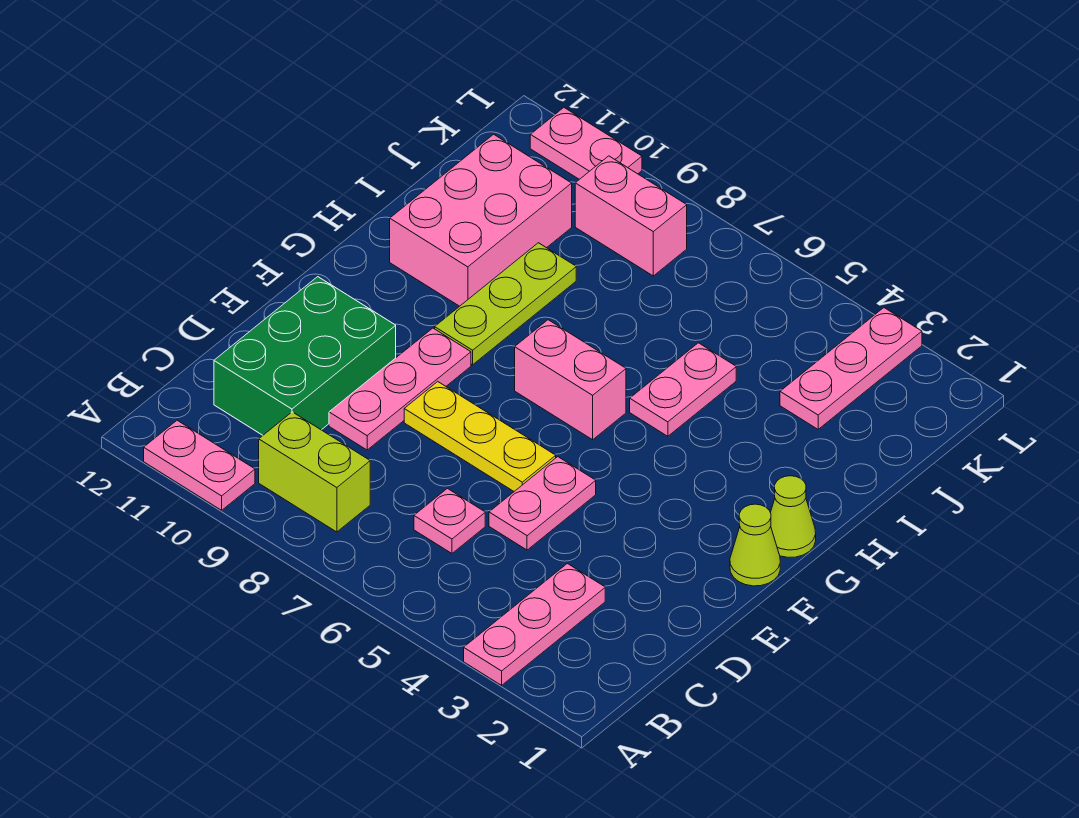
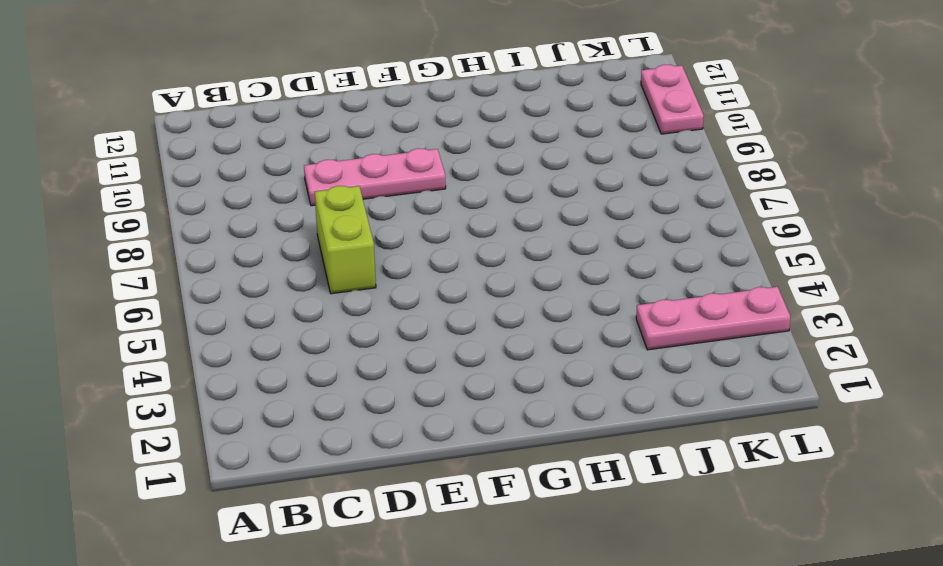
lime brick D6:D7 level 1 -> lime brick B8:B9 level 1
none -> pink plate A3:C3 level 1
none -> pink plate A10:A11 level 1
none -> pink plate C6 level 1

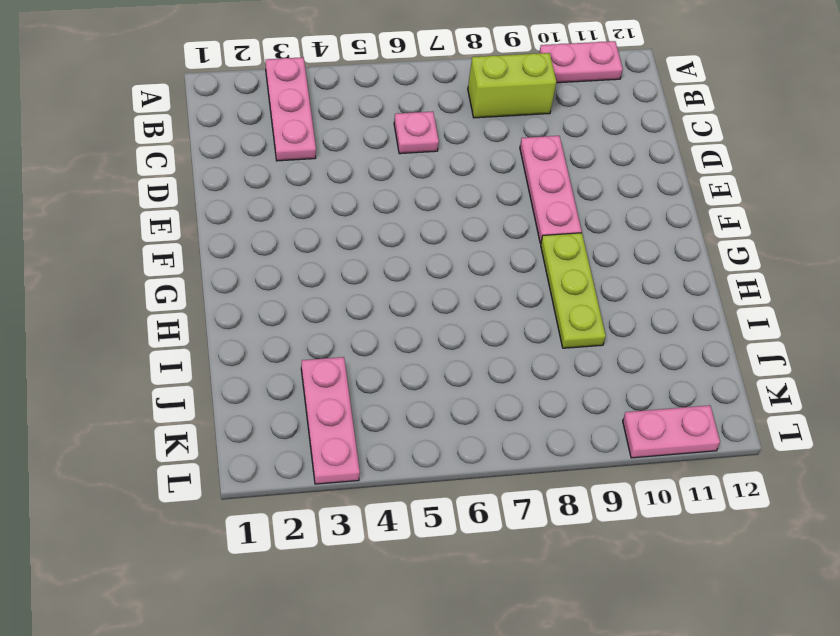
none -> green brick C10:E11 level 1
none -> pink plate D5:E5 level 1
none -> yellow plate E6:E8 level 1

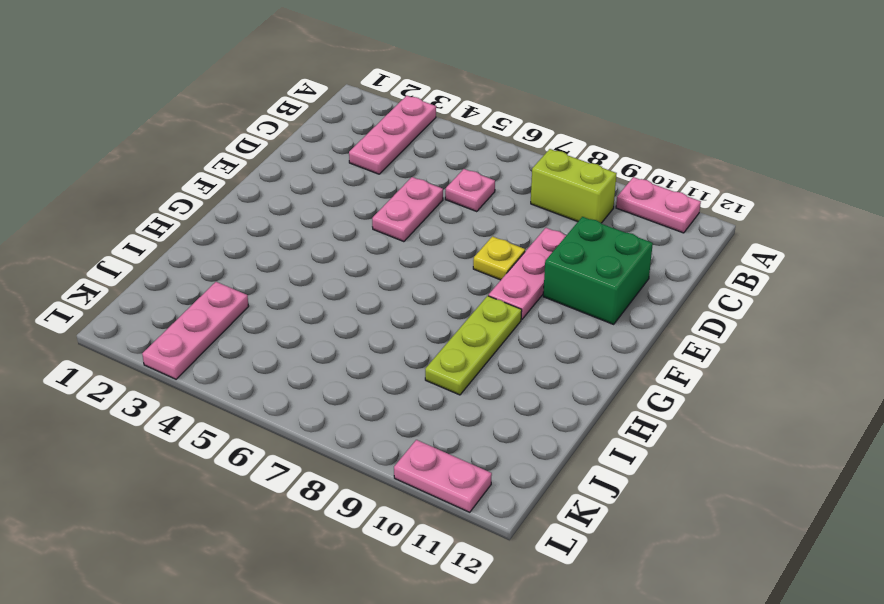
green brick D10:E11 level 1 -> green brick C10:E11 level 1
yellow plate E8 level 1 -> yellow plate E6:E8 level 1
none -> lime cone F1 level 1
none -> lime cone G1 level 1
none -> pink brick G6:G7 level 1

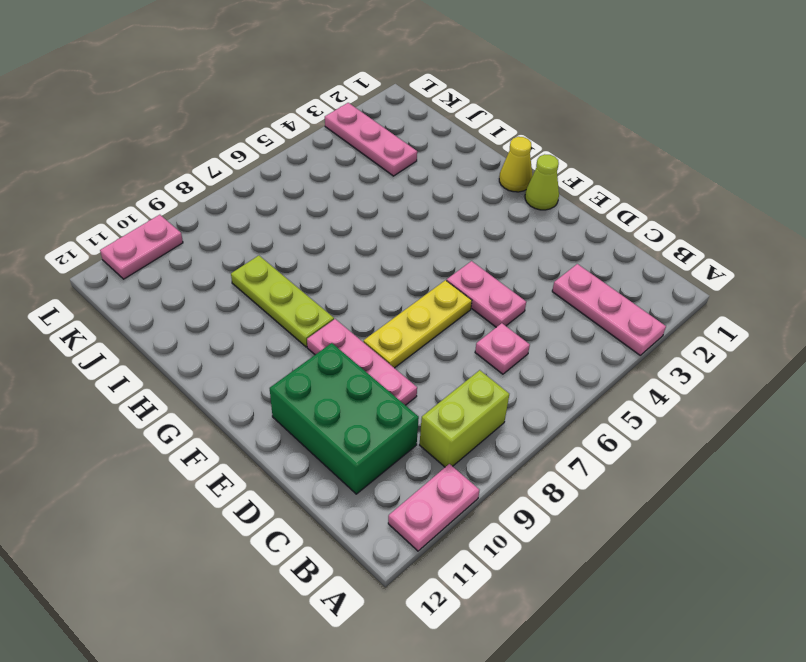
yellow cone G1 level 1 -> lime cone G1 level 1
none -> pink brick G6:G7 level 1
none -> pink plate H5:I5 level 1
none -> pink brick H10:J11 level 1

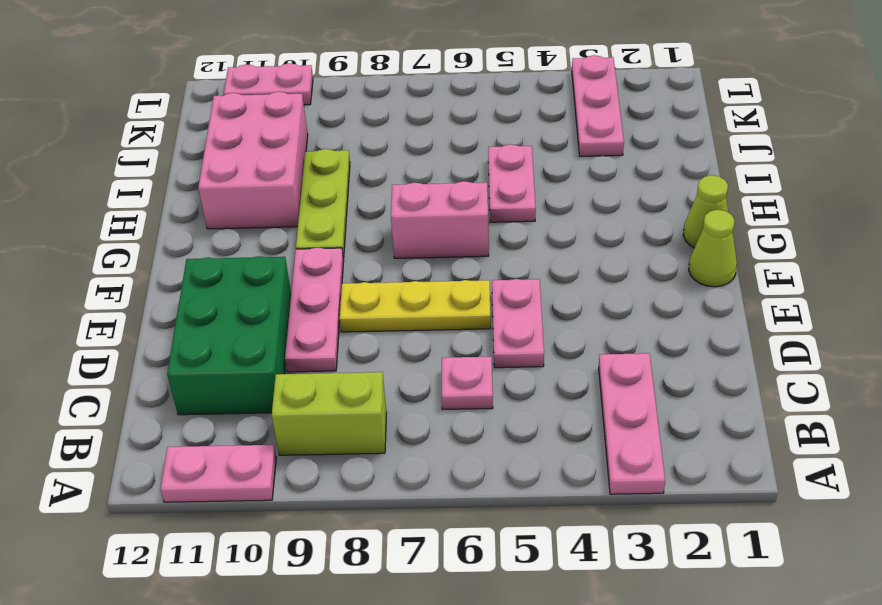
none -> pink brick K8:K9 level 1

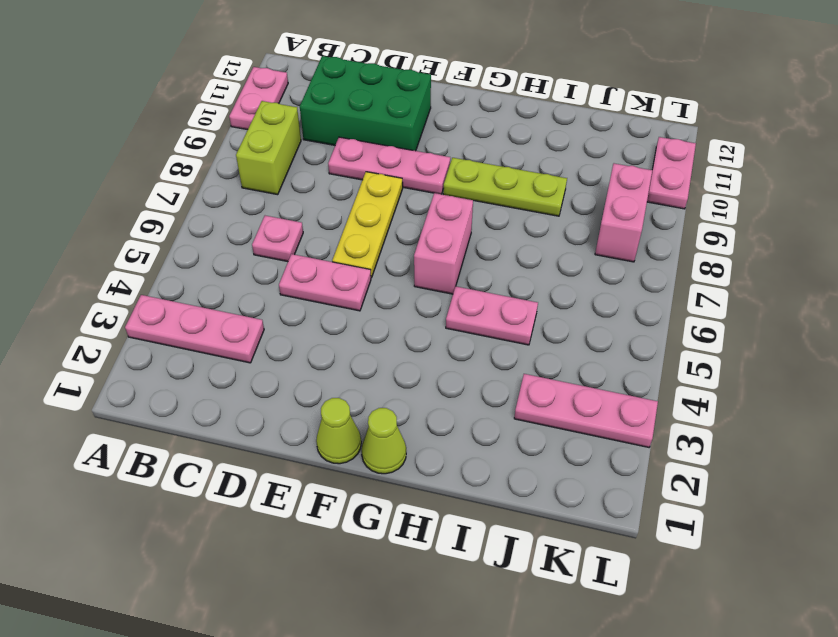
none -> pink brick H10:J11 level 1

